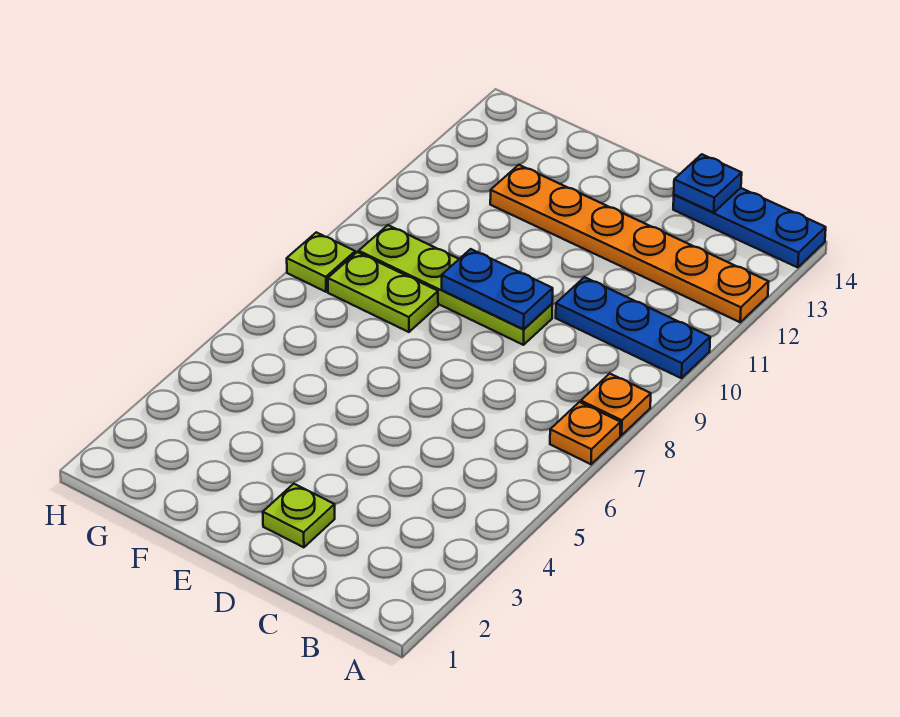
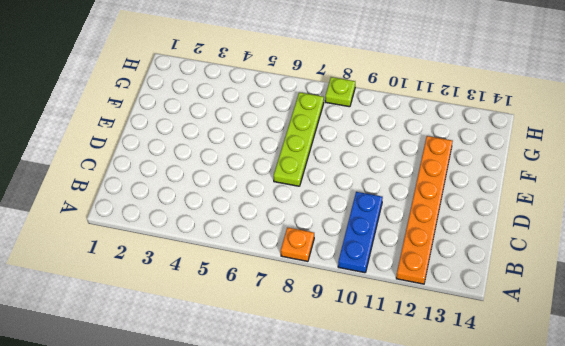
lime plate D7:G7 level 1 -> lime plate D9:G9 level 1
none -> orange plate A7 level 1
none -> blue plate A14:C14 level 1

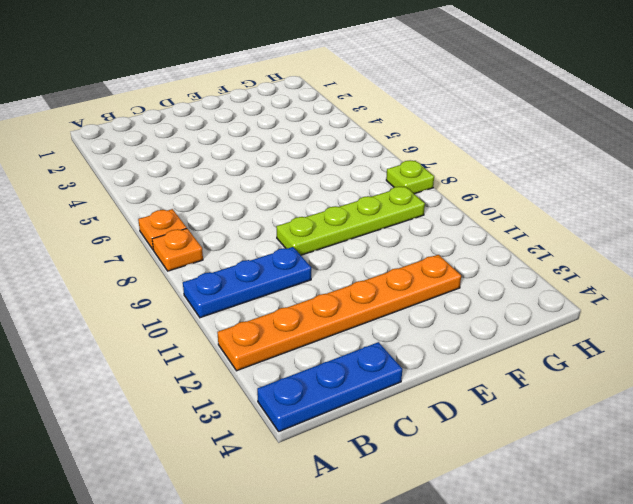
none -> lime plate D2 level 1
none -> lime plate F8:G8 level 1

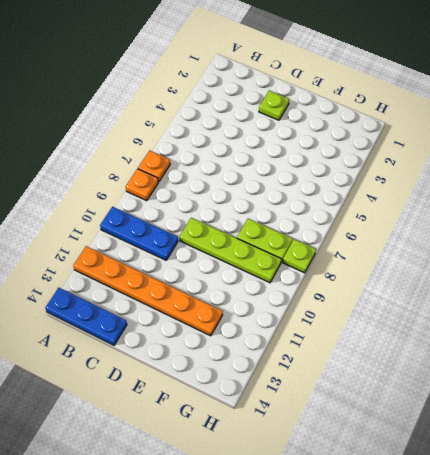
none -> blue plate C14 level 2
none -> blue plate D9:E9 level 2

